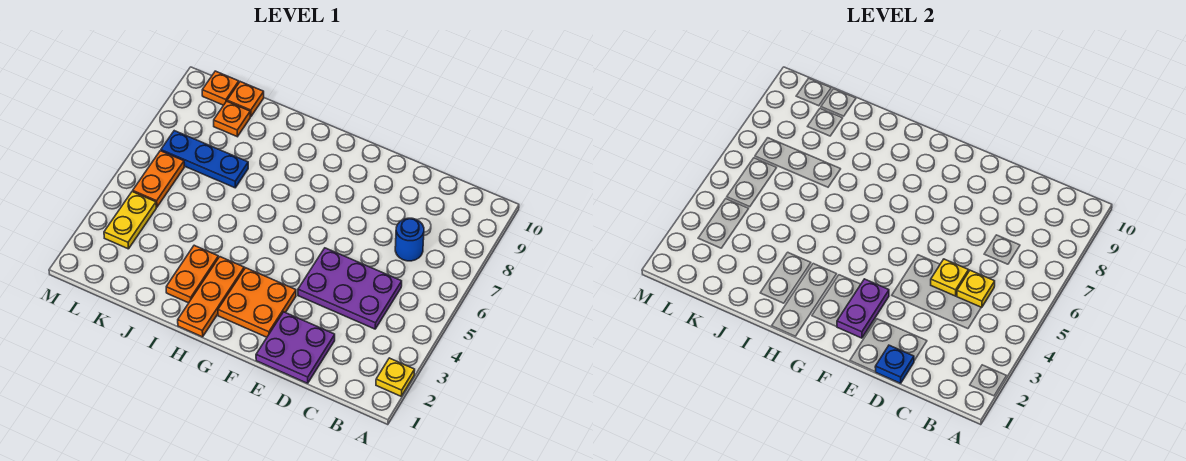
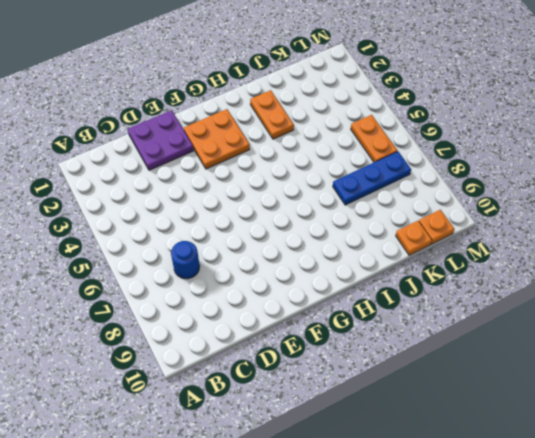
none -> yellow plate A2 level 1
none -> purple plate C4:E5 level 1
none -> orange plate H1:H3 level 1

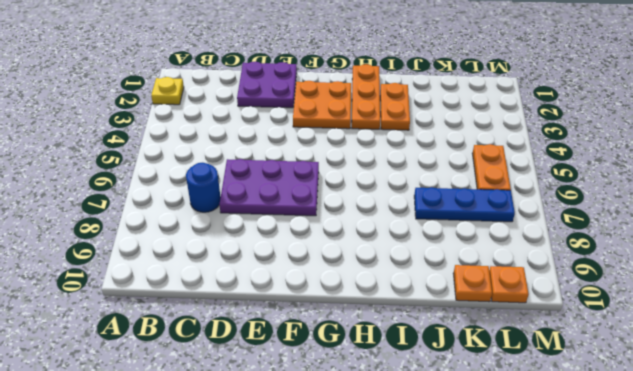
purple plate D6:F7 level 1 -> purple plate C4:E5 level 1
none -> orange plate K9 level 1
none -> yellow plate L3:L4 level 1
none -> yellow plate C5 level 2

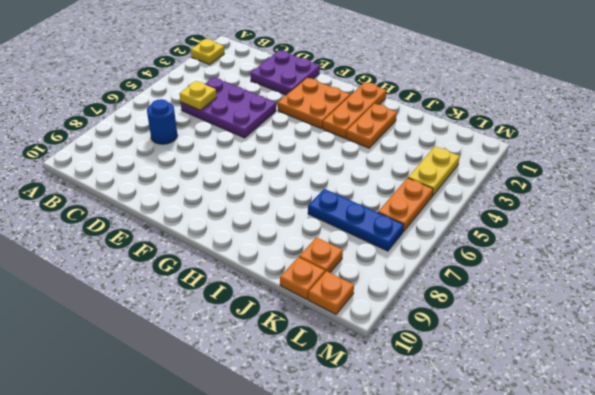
none -> blue plate D1 level 2
none -> yellow plate D5 level 2
none -> purple plate F2:F3 level 2

